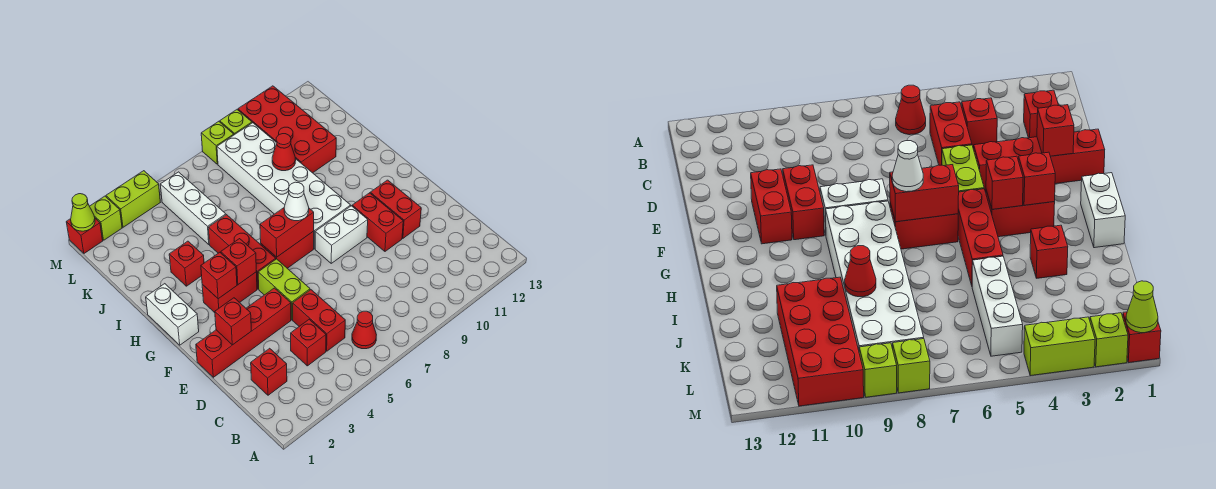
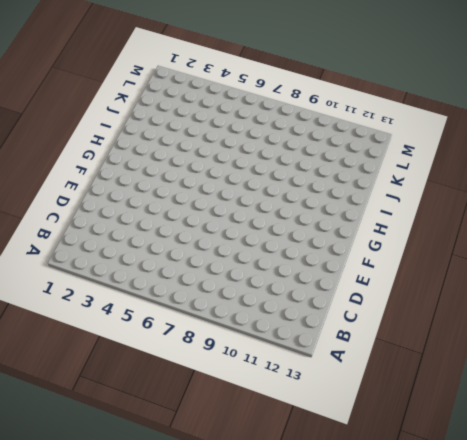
none -> red cone B6 level 1
none -> red brick C2 level 1
none -> red brick C4 level 1

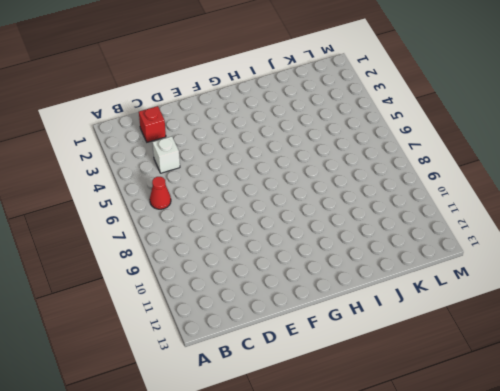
white brick C4 level 1 -> red brick C4 level 1
none -> red brick C5:D5 level 1
none -> red brick E1:E4 level 1
none -> lime brick E5:F5 level 1

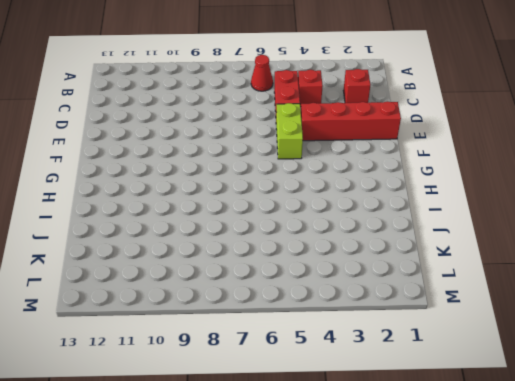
none -> red brick E10:F10 level 1
none -> red brick E11:F11 level 1
none -> white brick F8:F9 level 1

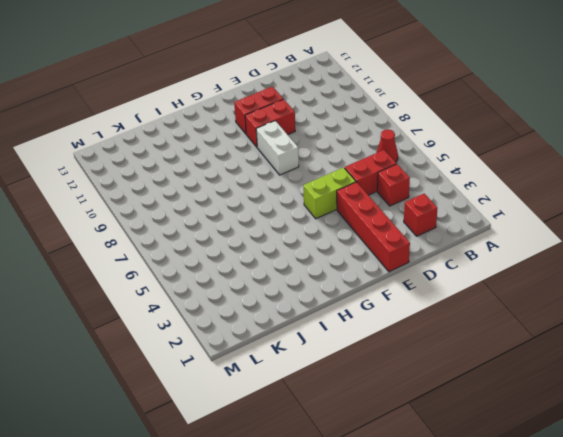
none -> white brick G1:H1 level 1
none -> red brick G3:G4 level 1
none -> red brick G5:I5 level 1

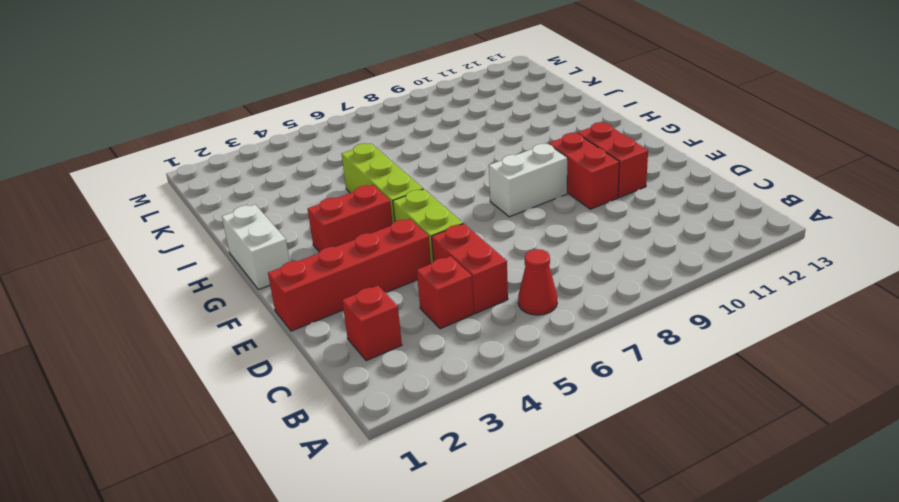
lime brick G5:I5 level 1 -> red brick G5:I5 level 1
none -> red brick G6:G7 level 1
none -> white brick G8:L9 level 1
none -> red brick I3 level 1

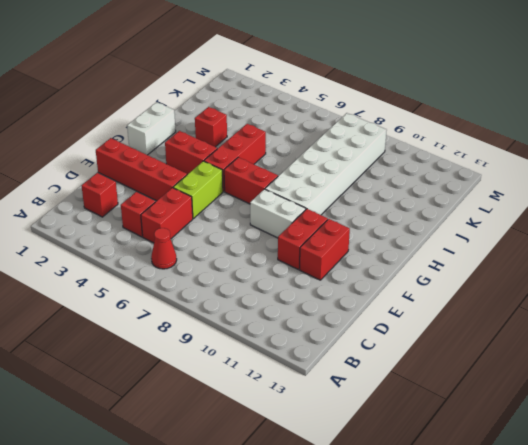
none -> white brick J5:L5 level 1
none -> red brick J10:M11 level 1
none -> red brick M1 level 1

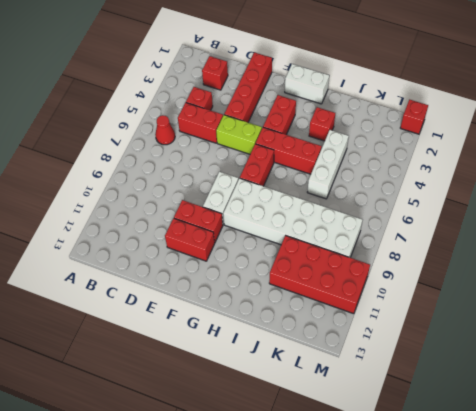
white brick J4:J6 level 1 -> white brick J5:L5 level 1
none -> lime brick M2 level 1
none -> lime brick M3:M4 level 1
none -> lime brick M8 level 1

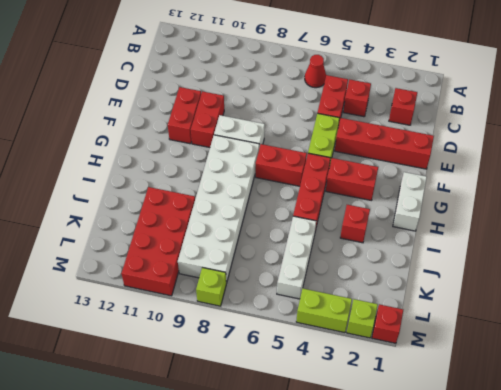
none -> lime brick M9 level 1
none -> red brick E2 level 2
none -> red brick G3 level 2

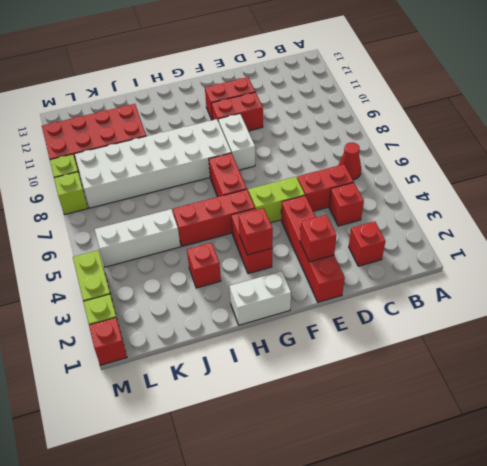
none -> red brick G4 level 2
none -> red brick G6:G7 level 2
none -> red cone J9 level 2

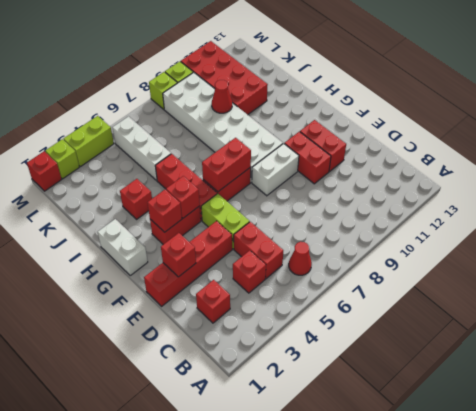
none -> lime cone M1 level 2
none -> white cone G7 level 3

